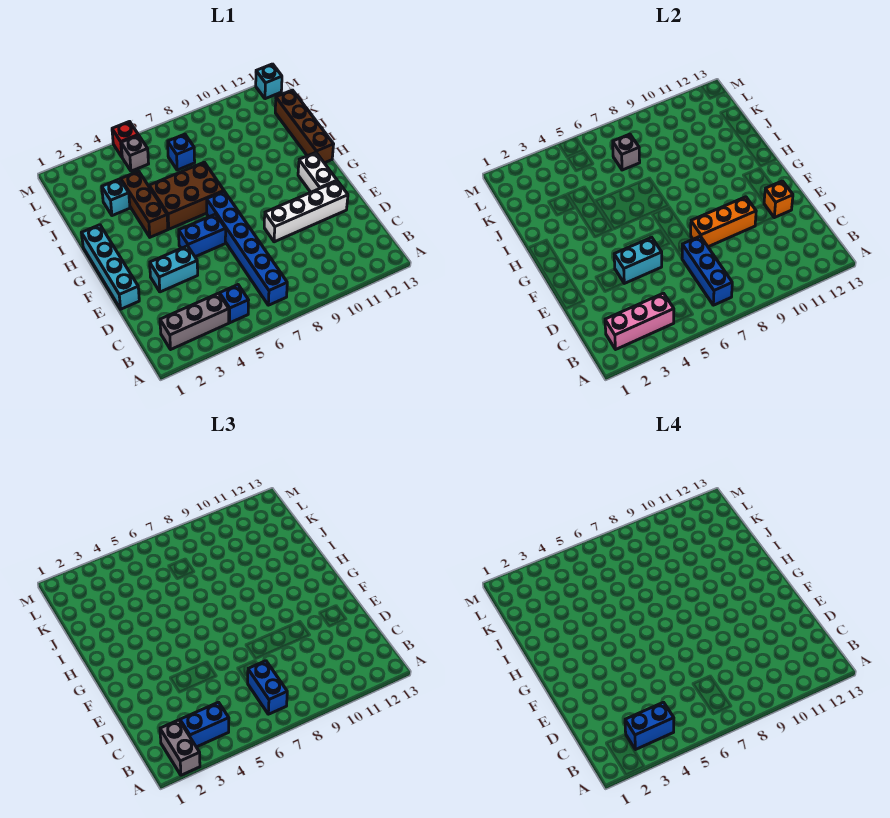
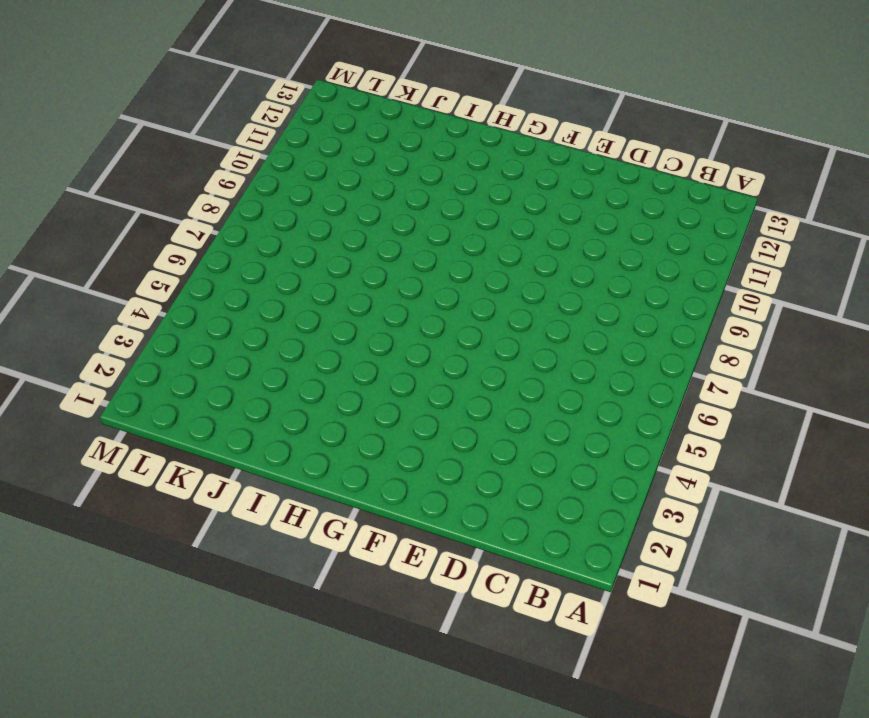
none -> grey brick B2:B4 level 1
none -> blue brick B5 level 1
none -> blue brick B7:G7 level 1

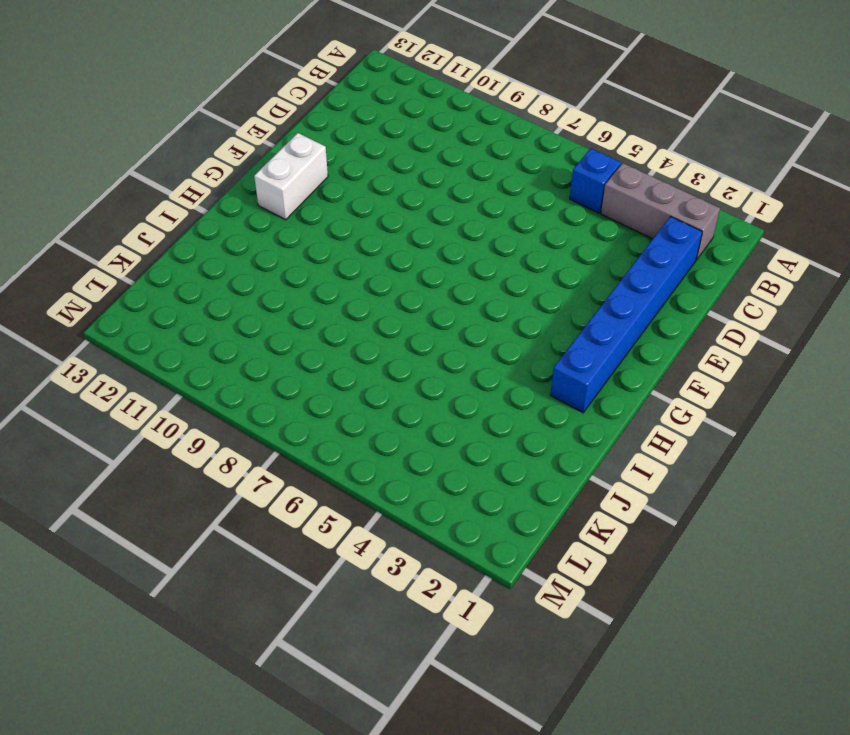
blue brick C2:H2 level 1 -> blue brick B7:G7 level 1
none -> cyan brick E1:H1 level 1
none -> cyan brick E3:E4 level 1
none -> white brick E9:E12 level 1

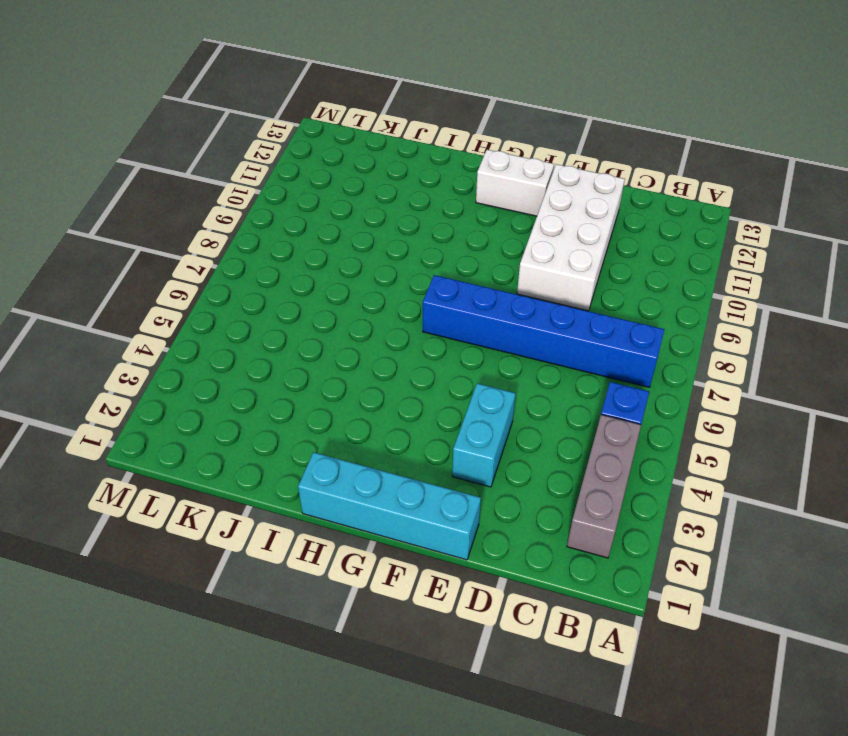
white brick D9:E12 level 1 -> white brick E9:E12 level 1
none -> blue brick F5:F6 level 1
none -> brown brick H4:J4 level 1
none -> brown brick H5:I7 level 1

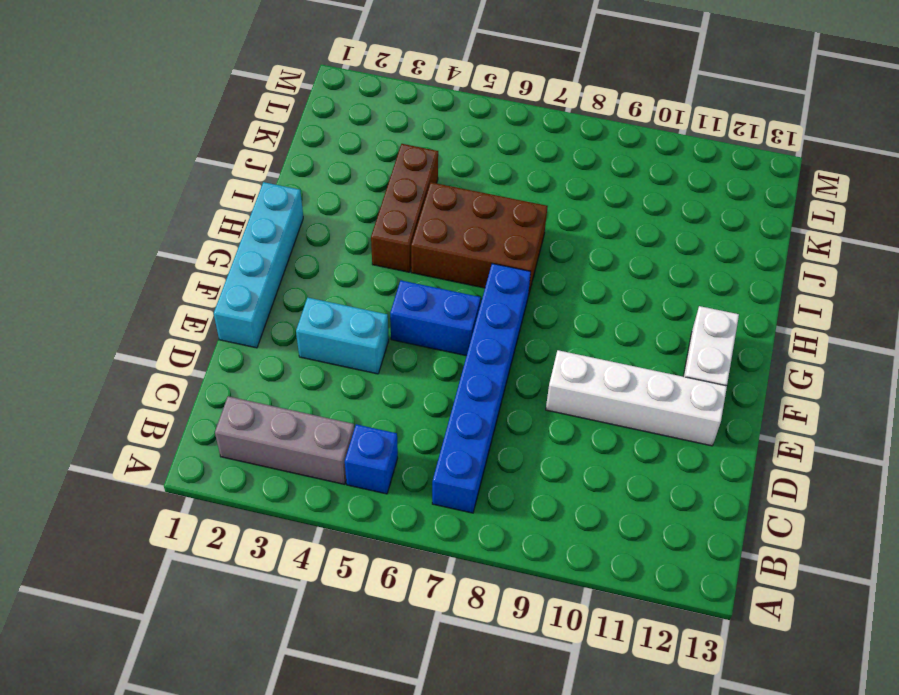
none -> brown brick H13:K13 level 1
none -> cyan brick J3 level 1
none -> blue brick K7 level 1

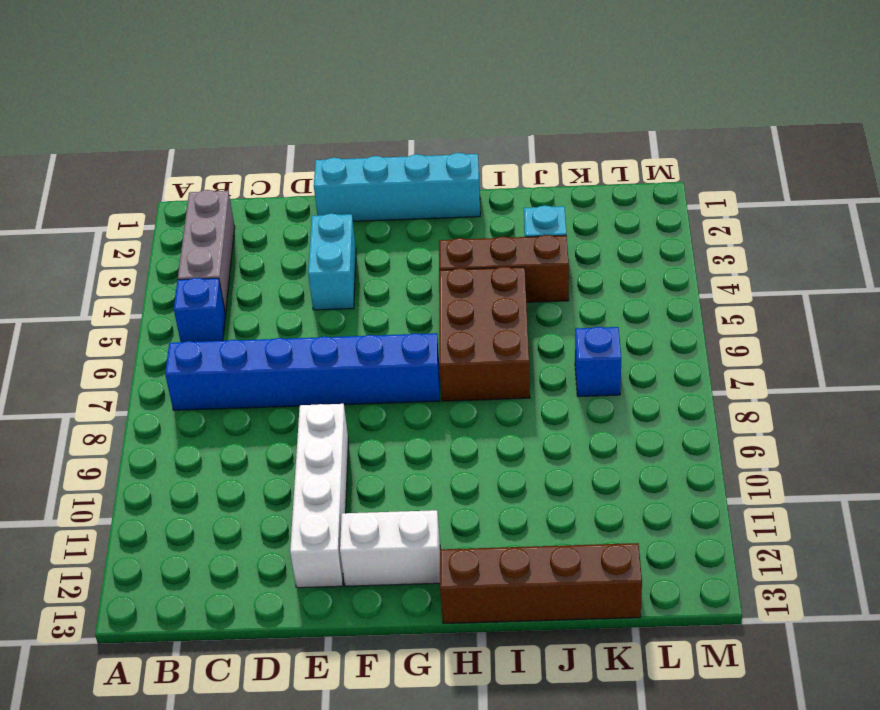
none -> blue brick F5:F6 level 1
none -> grey brick L5 level 1
none -> red brick M5 level 1

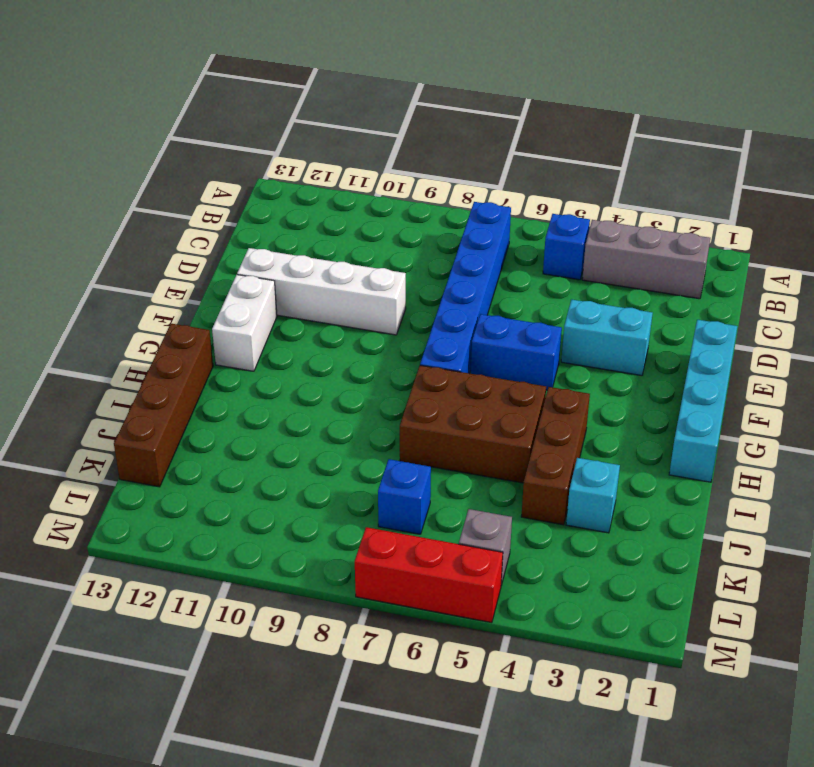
red brick M5:M7 level 1 -> red brick M5 level 1
none -> cyan brick M13 level 1
none -> pink brick B2:B4 level 2
none -> blue brick B7:D7 level 2

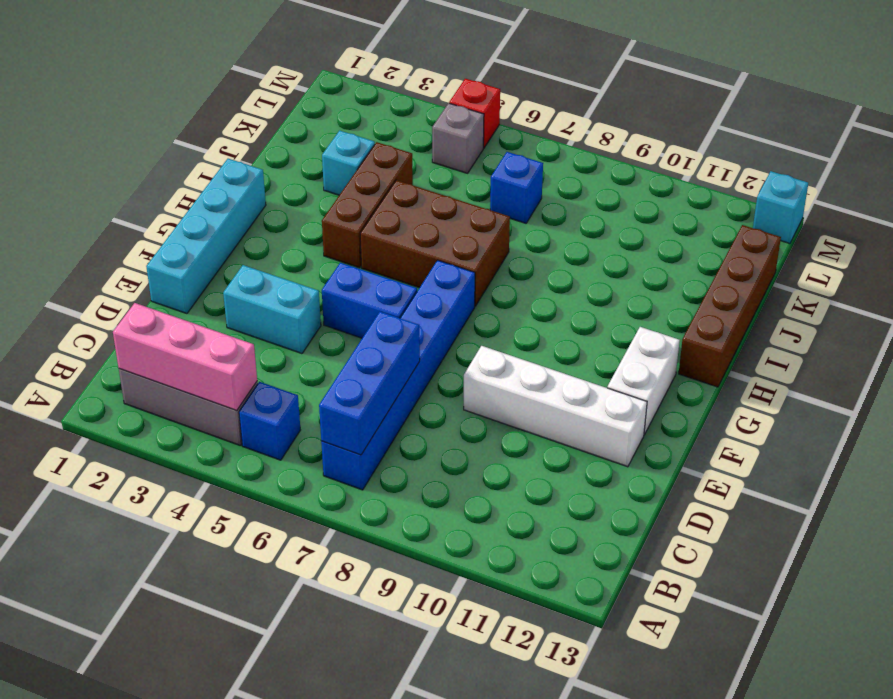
none -> cyan brick E4:E5 level 2
none -> orange brick E8:E10 level 2
none -> orange brick E12 level 2

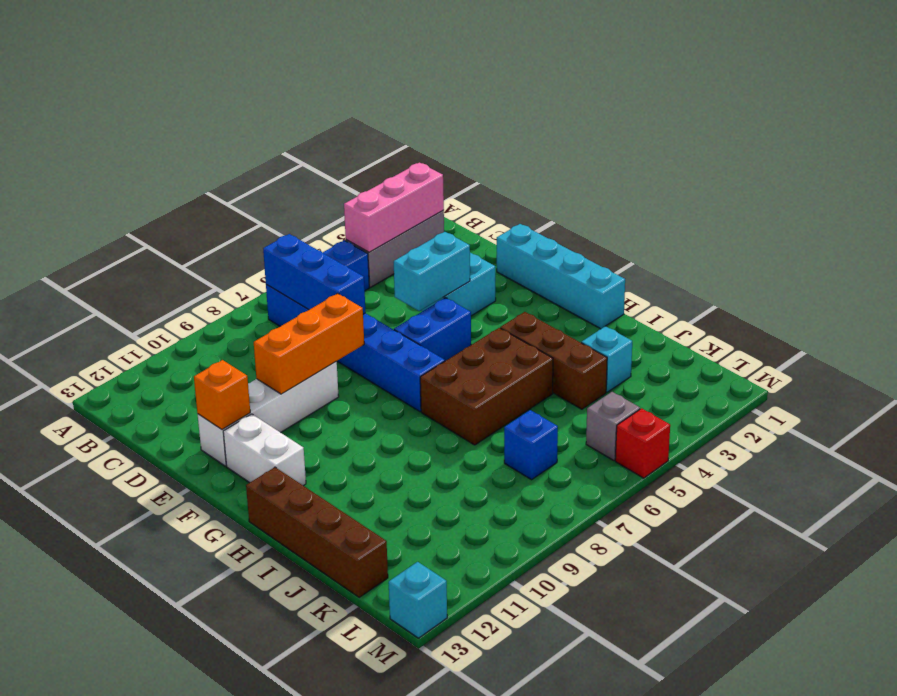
none -> grey brick K7 level 2
none -> grey brick A2:B2 level 3
none -> blue brick B3:B4 level 3

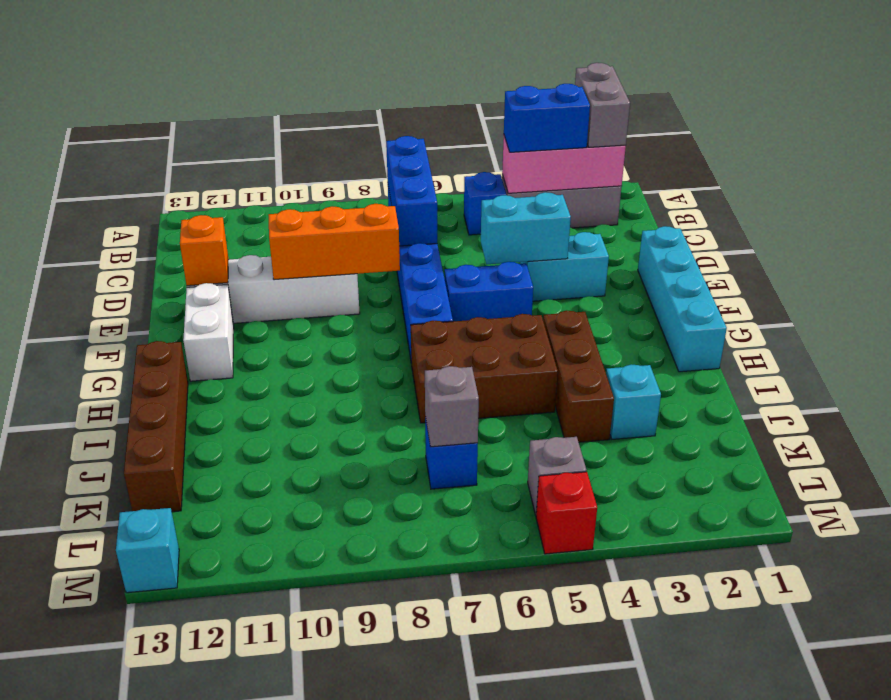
none -> blue brick B7:C7 level 3
none -> blue brick B3:B4 level 4

